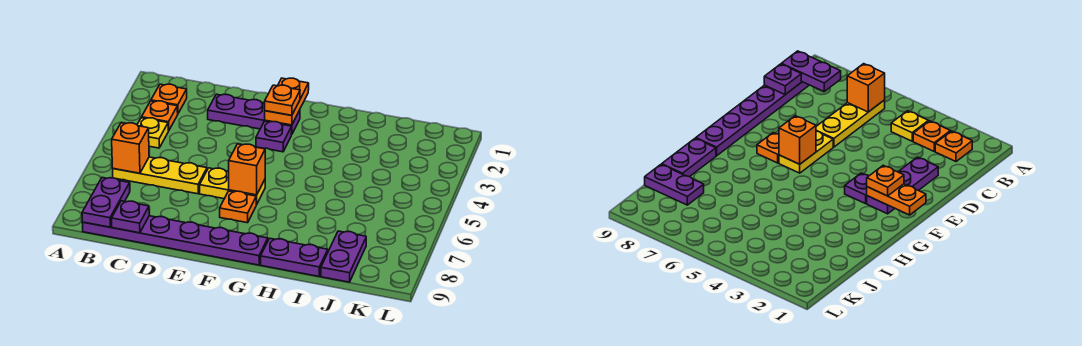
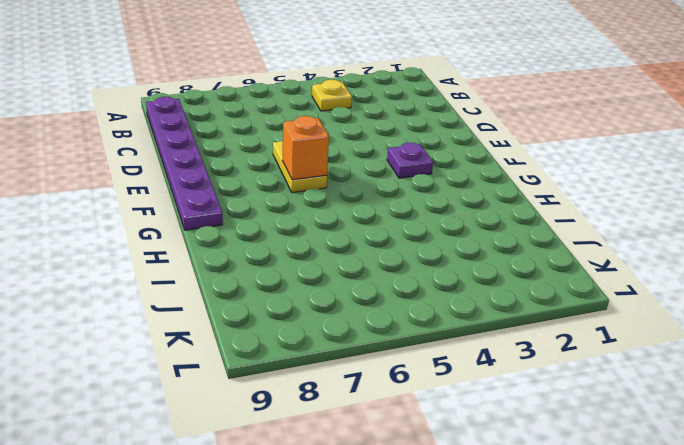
none -> orange plate B2 level 1
none -> orange plate B3 level 1
none -> yellow plate B6:D6 level 1

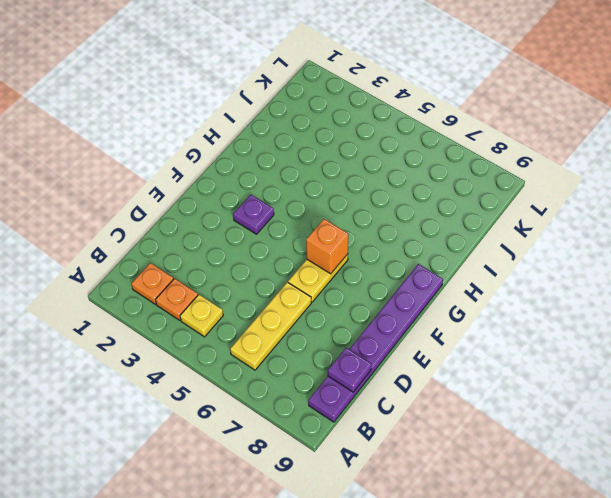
none -> purple plate D2:F2 level 1
none -> orange plate F7 level 1
none -> purple plate H9:I9 level 1

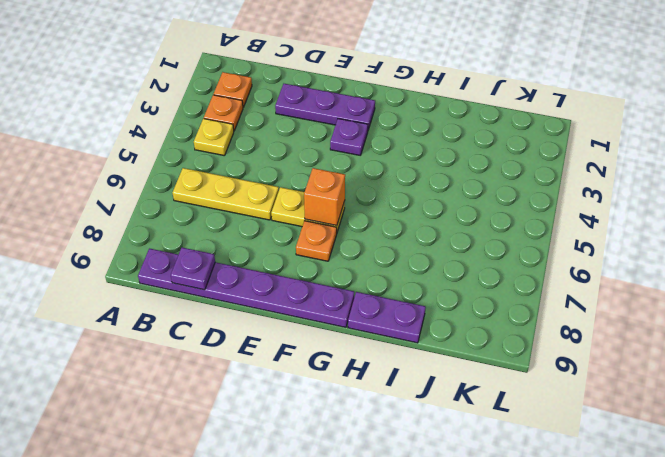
none -> purple plate J8:J9 level 1
none -> orange brick B6 level 2
none -> purple plate B8:B9 level 2

